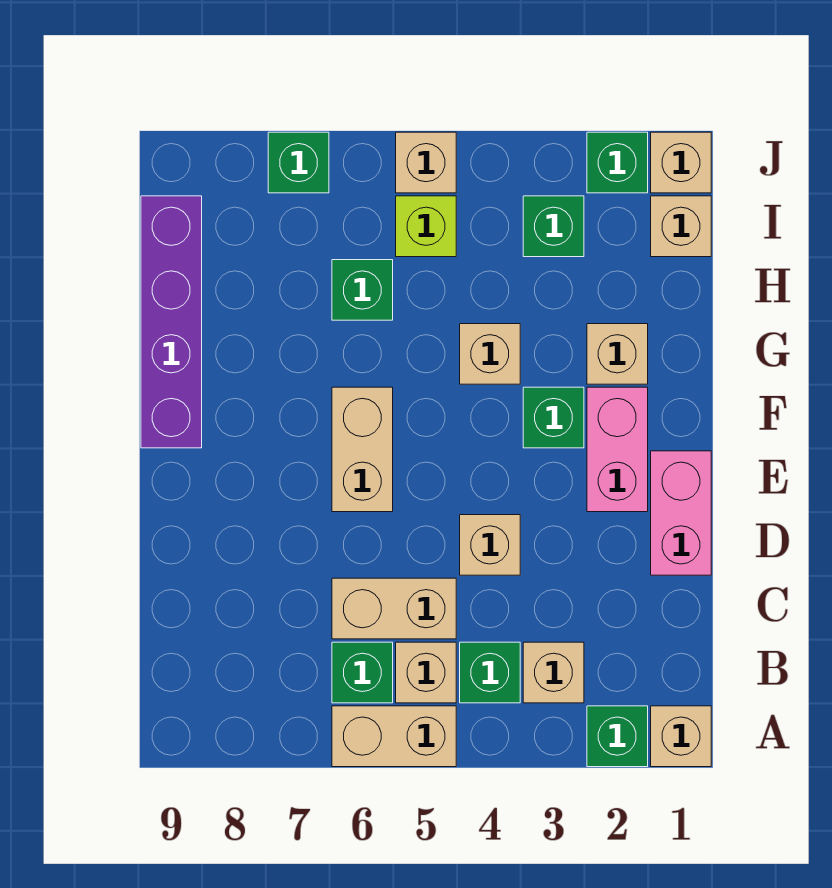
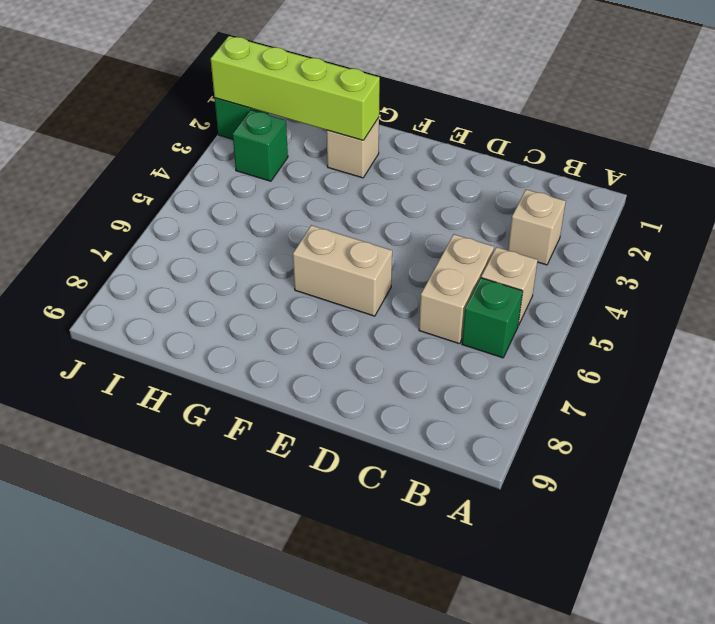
lime brick G2:J2 level 2 -> none
none -> tan brick A1 level 1
none -> green brick A2 level 1
none -> tan brick A5:A6 level 1

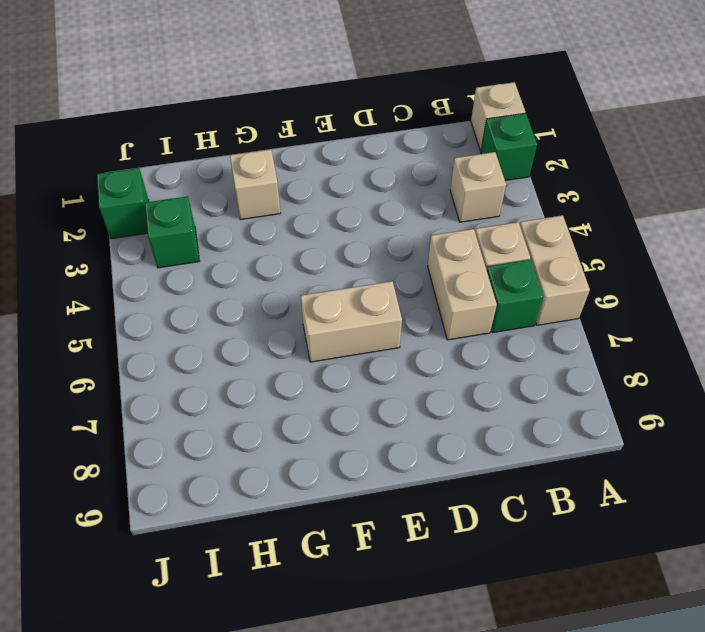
none -> green brick B4 level 1
none -> pink brick D1:E1 level 1
none -> tan brick D4 level 1

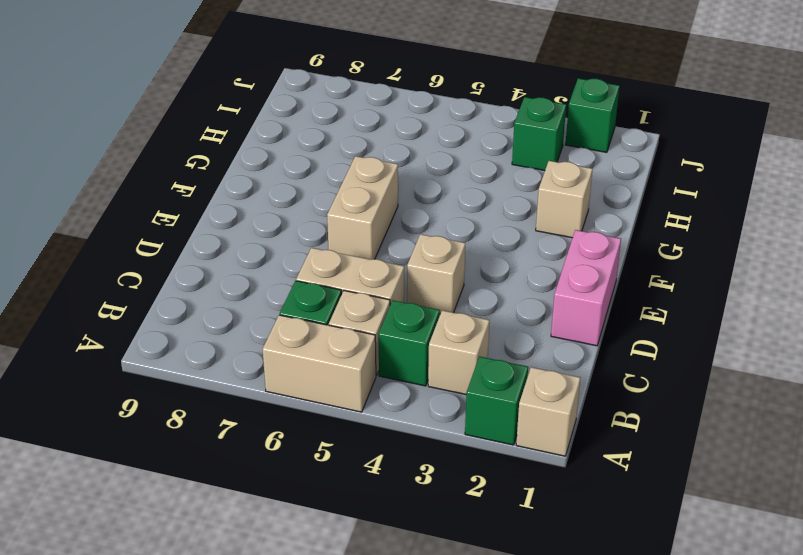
none -> pink brick E2:F2 level 1
none -> green brick F3 level 1
none -> purple brick F9:I9 level 1

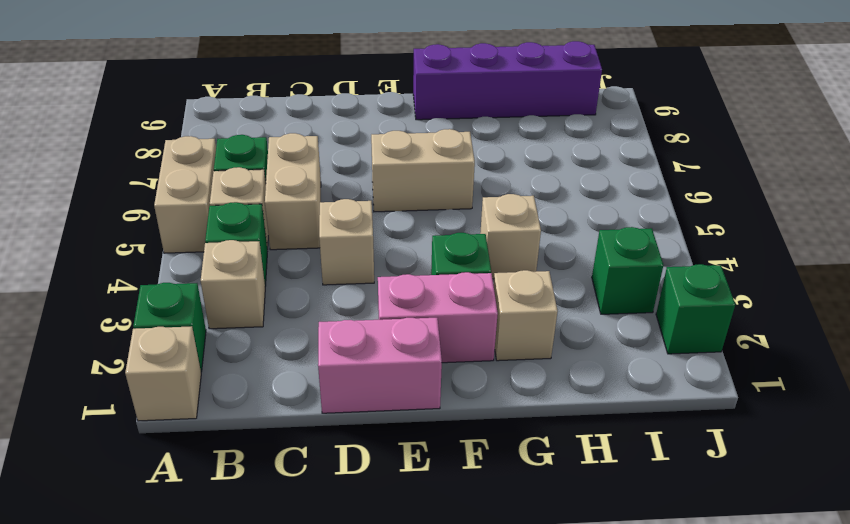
none -> green brick H6 level 1
none -> tan brick I1 level 1
none -> lime brick I5 level 1

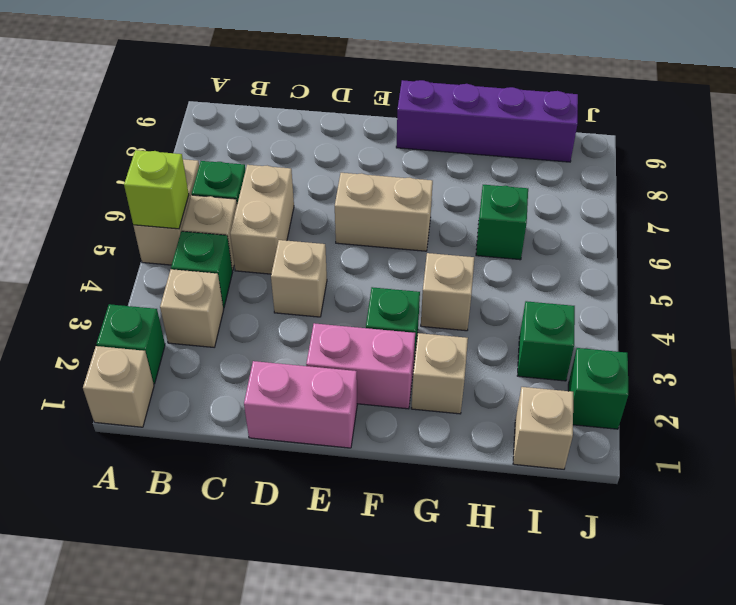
lime brick A5 level 2 -> lime brick I5 level 1
none -> tan brick J1 level 1
none -> tan brick J5 level 1
none -> green brick J7 level 1

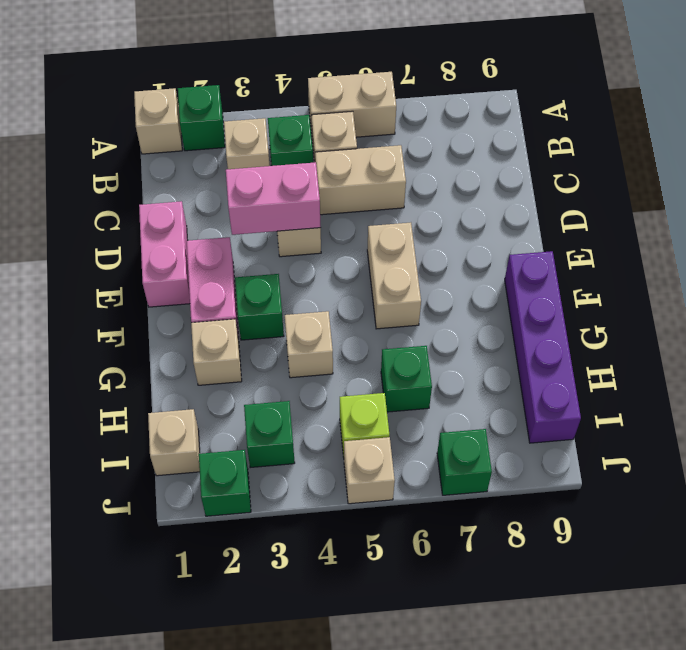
pink brick D3:D4 level 2 -> none
none -> green brick B6 level 1
none -> tan brick J1 level 1

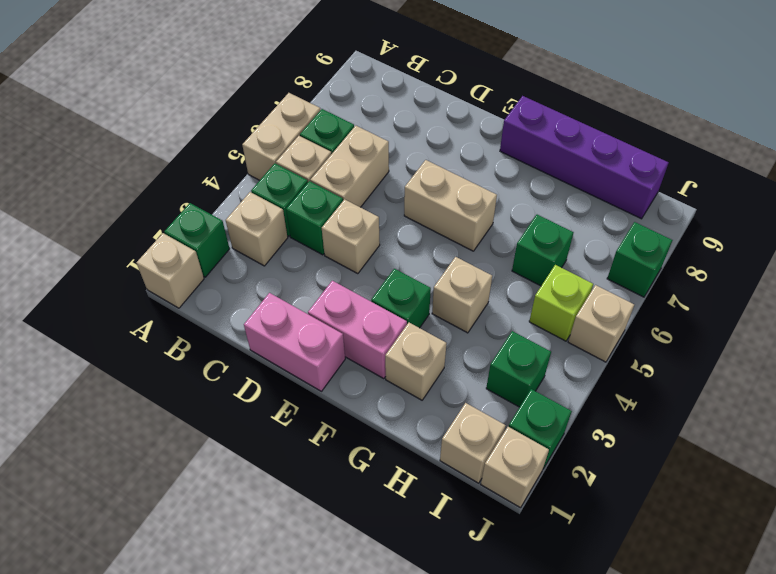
green brick C4 level 1 -> none

